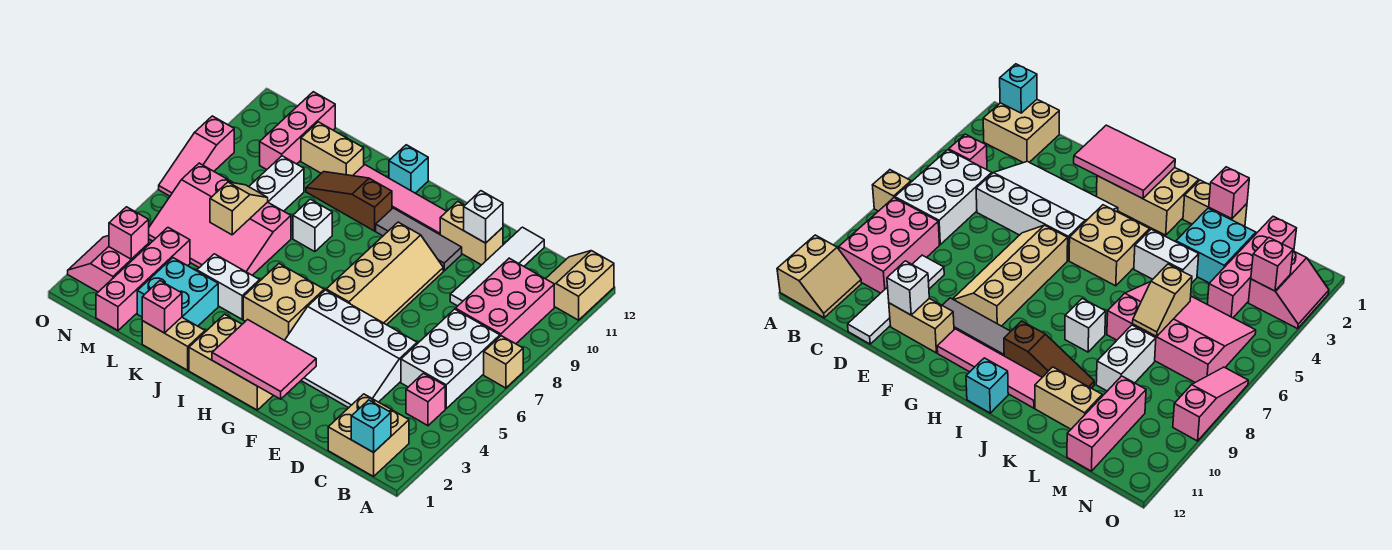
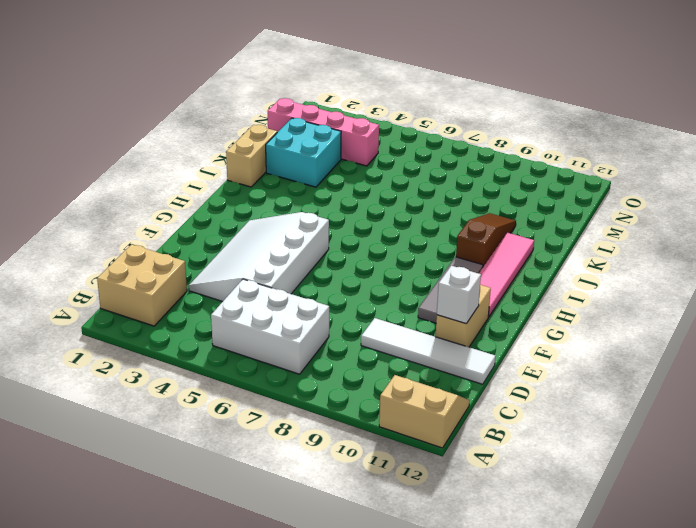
none -> tan brick A7 level 1
none -> pink brick B4 level 1
none -> pink brick B8:C10 level 1
none -> tan slope F6:G9 level 1 top G

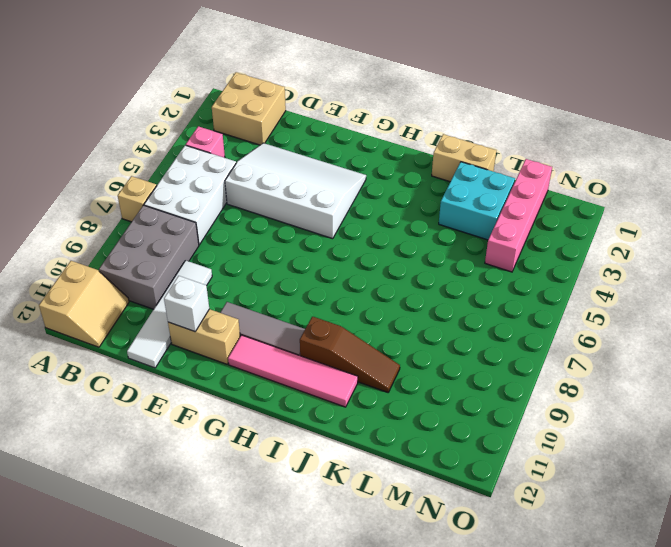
grey brick B8:C10 level 1 -> pink brick B8:C10 level 1
none -> tan slope F6:G9 level 1 top G
none -> tan brick G1:I2 level 1
none -> tan brick H4:I5 level 1
none -> cyan brick I12 level 1

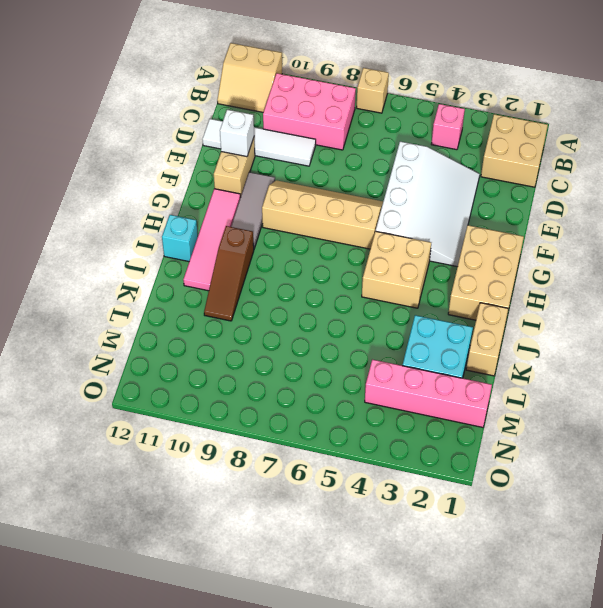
none -> white brick B5:C7 level 1
none -> white brick J4:K4 level 1
none -> white brick J8 level 1
none -> pink slope K5:N7 level 1 top 7

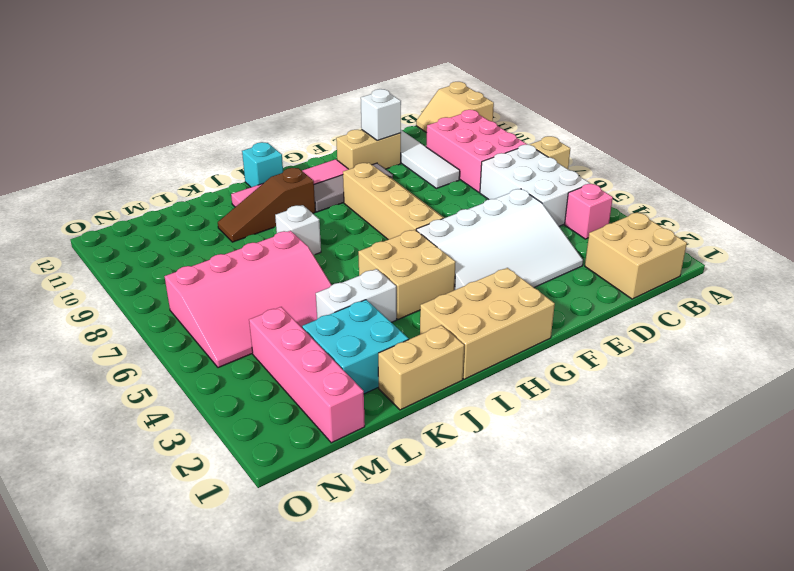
none -> tan brick K11:L11 level 1
none -> white brick L8:L9 level 1
none -> pink brick M10:M12 level 1
none -> pink slope N2:O3 level 1 top N

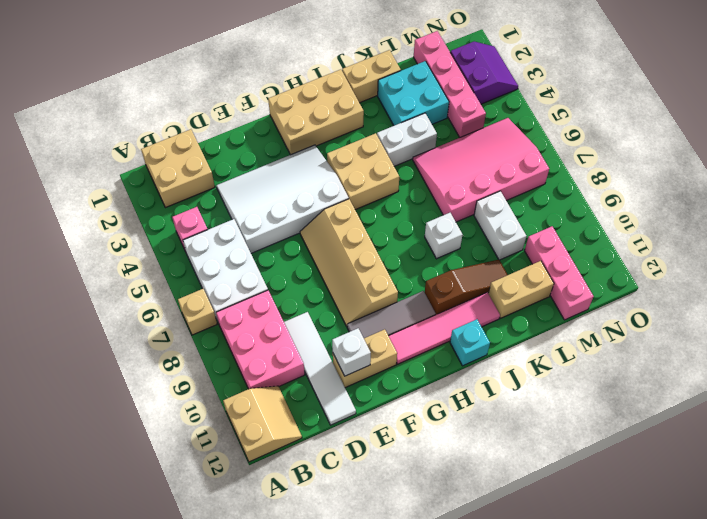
purple slope N2:O3 level 1 top N -> pink slope N2:O3 level 1 top N
none -> pink slope O7:O9 level 1 top 9
none -> cyan brick B1 level 2
none -> pink tile F1:H2 level 2
none -> pink brick K1 level 2

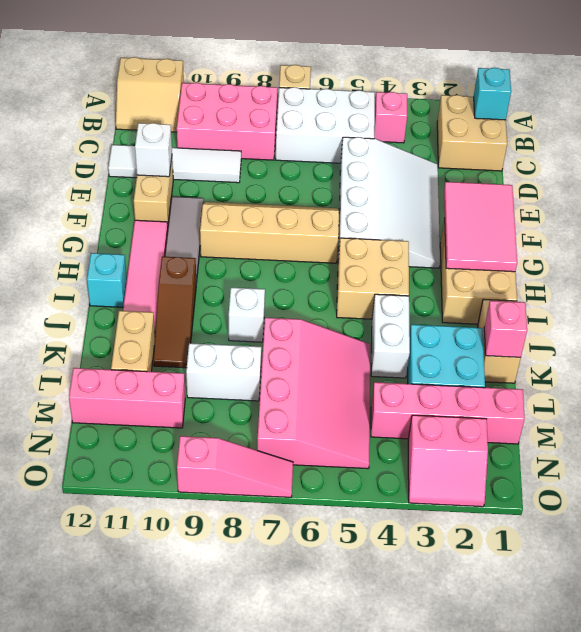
none -> tan slope L6:L7 level 2 top 6
none -> pink brick N3 level 2

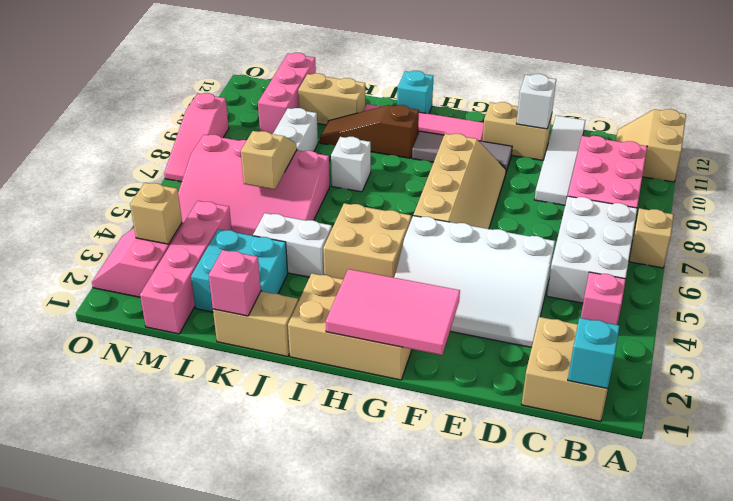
tan brick N3 level 2 -> pink brick N3 level 2

